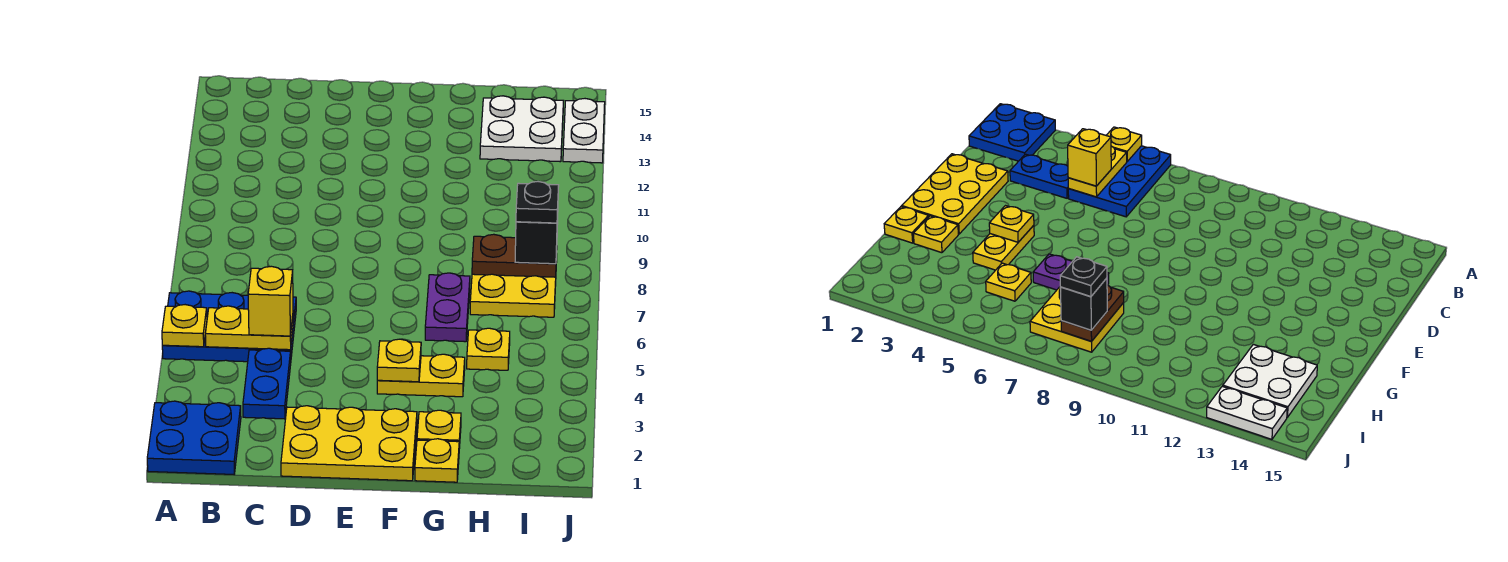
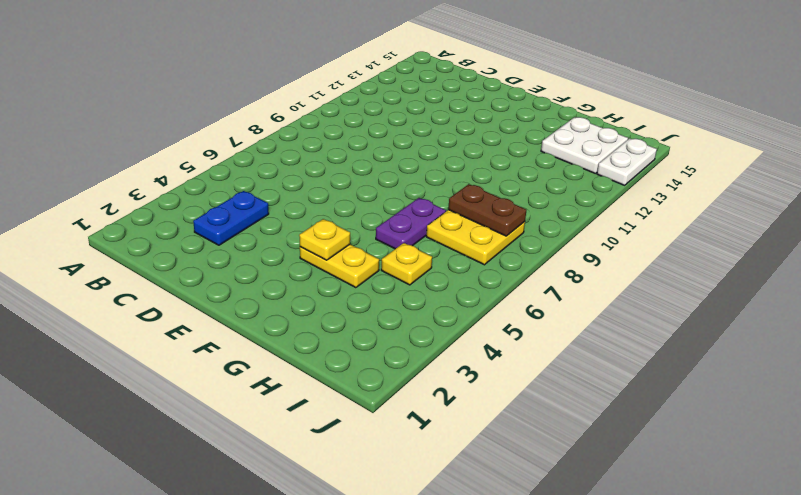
none -> blue plate A1:B2 level 1
none -> blue plate A5:C6 level 1
none -> yellow plate D1:F2 level 1

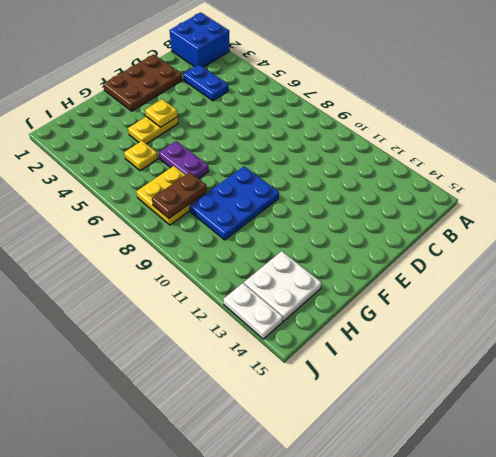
blue brick A1:B2 level 1 -> blue plate A1:B2 level 1
brown plate D1:F2 level 1 -> yellow plate D1:F2 level 1
blue plate F9:H10 level 1 -> blue plate A5:C6 level 1
none -> yellow plate G1 level 1
none -> yellow plate G2 level 1
none -> yellow plate A5 level 2

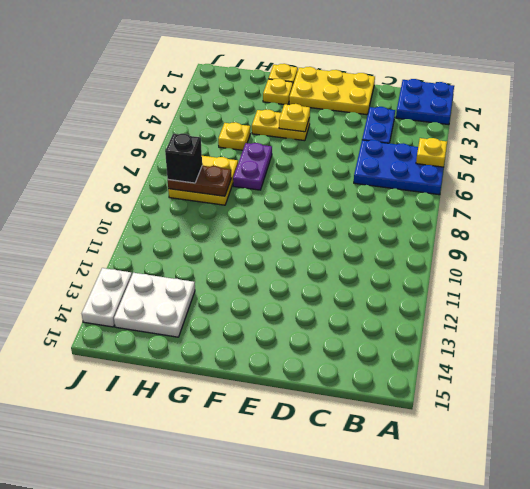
none -> yellow plate B5:C5 level 2
none -> yellow brick C5 level 3
none -> black plate I8 level 4

